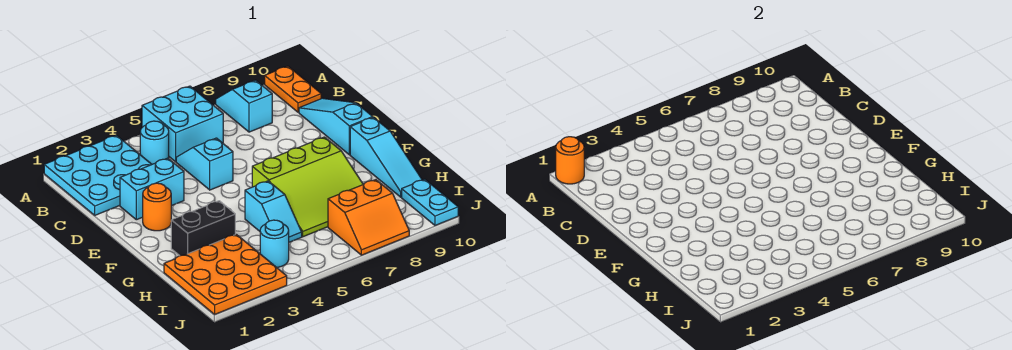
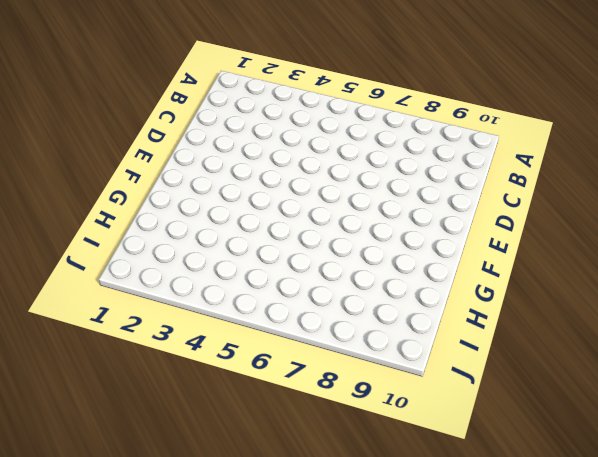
none -> cyan plate A1:C3 level 1
none -> cyan brick A5:B6 level 1
none -> cyan slope A8:B8 level 1 top B

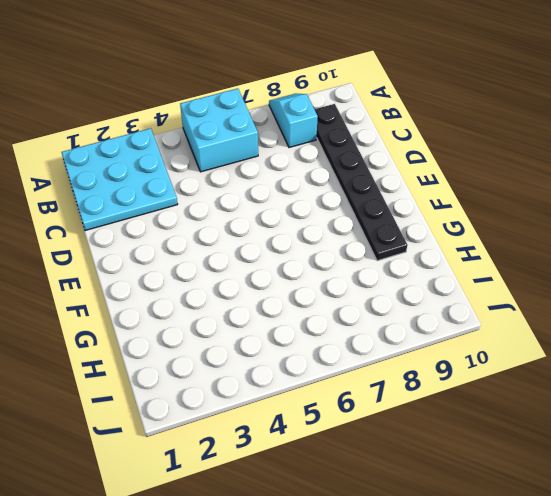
black plate B9:G9 level 1 -> none
none -> orange plate A10:B10 level 1
none -> cyan round brick B4 level 1
none -> cyan slope C5:D5 level 1 top D

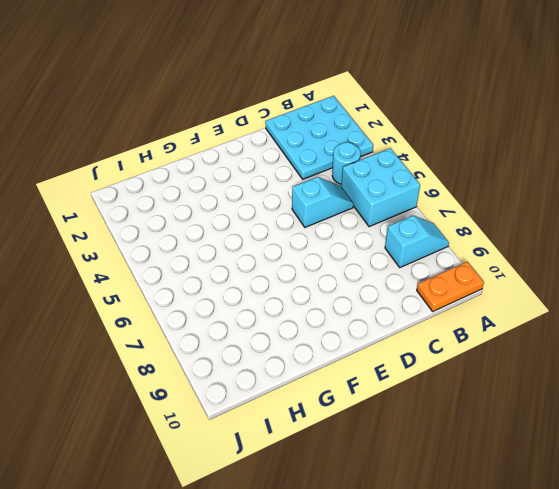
none -> cyan slope C10:E10 level 1 top E
none -> cyan brick D2:D3 level 1
none -> orange round brick E2 level 1

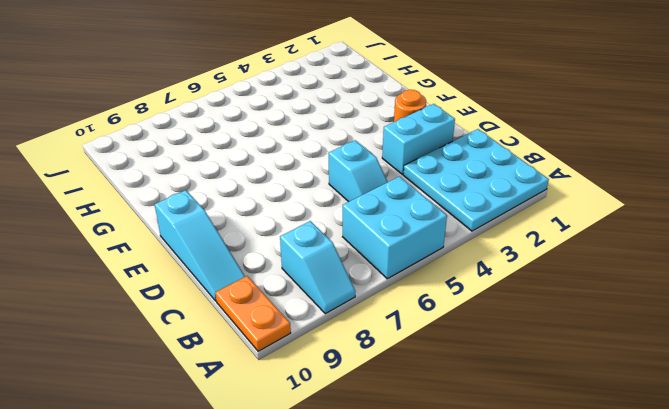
none -> cyan round brick B4 level 1
none -> lime slope F6:H8 level 1 top F
none -> cyan slope F10:H10 level 1 top F

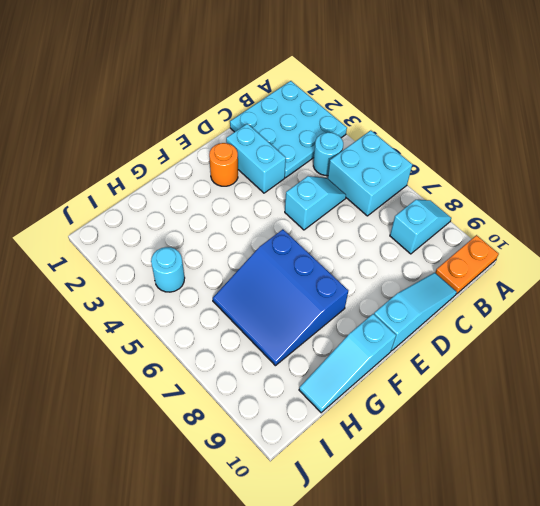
blue slope F6:H8 level 1 top F -> lime slope F6:H8 level 1 top F
none -> black brick G2:G3 level 1
none -> cyan slope G5:H5 level 1 top G
none -> orange plate H1:J3 level 1

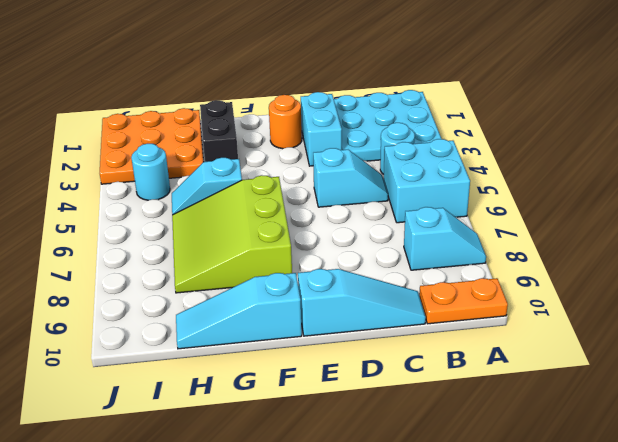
none -> orange slope I7:J8 level 1 top I
none -> cyan plate I10:J10 level 1
none -> orange round brick A1 level 2

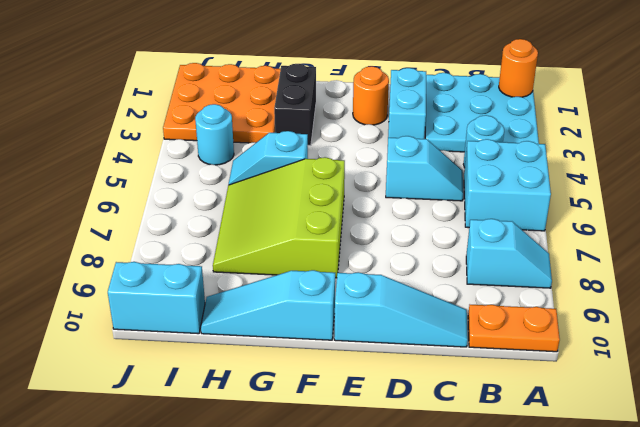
cyan brick I10:J10 level 1 -> cyan plate I10:J10 level 1
none -> orange slope I7:J8 level 1 top I

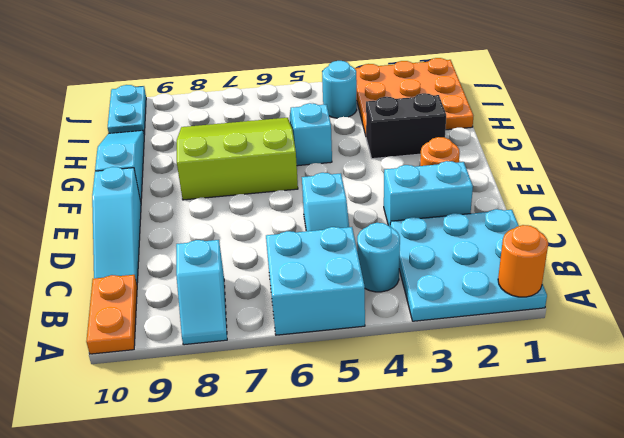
none -> orange slope I7:J8 level 1 top I

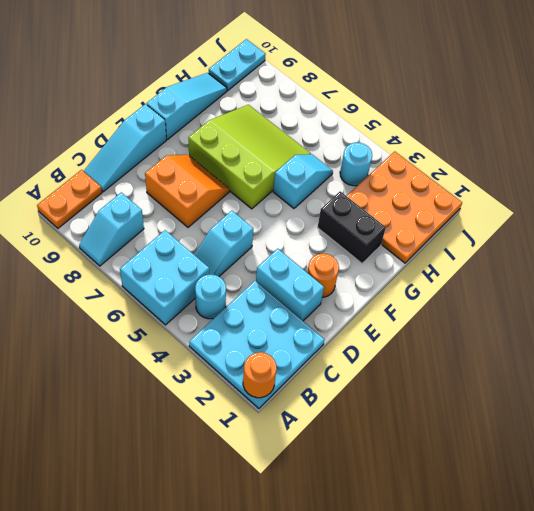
orange slope D7:E8 level 1 top D -> orange slope I7:J8 level 1 top I

